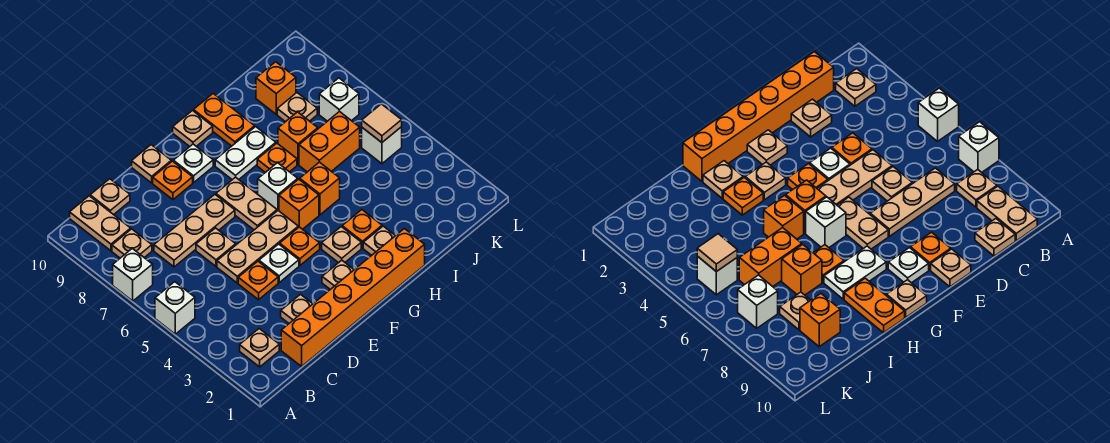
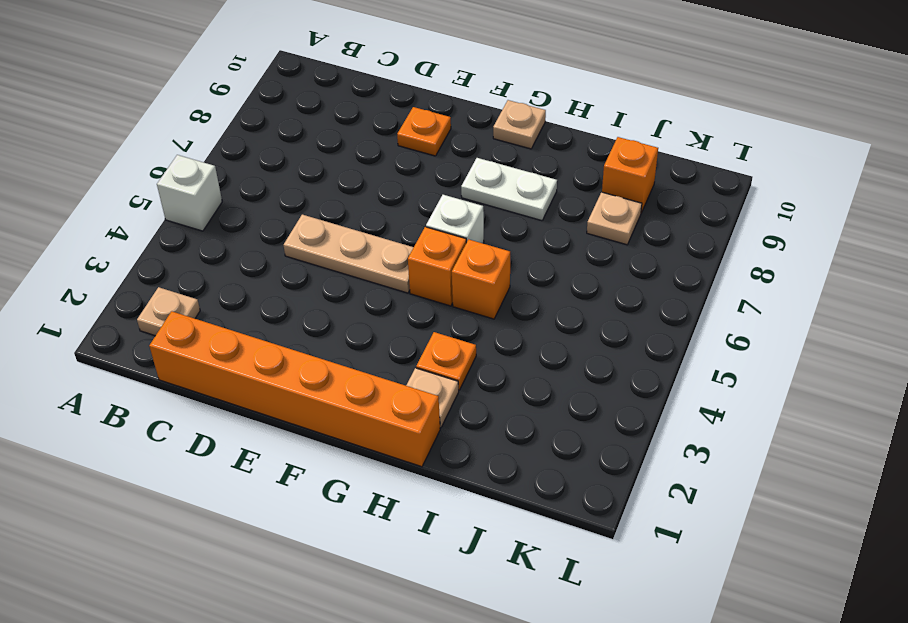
none -> white brick A7 level 1
none -> tan plate B8 level 1
none -> tan plate B9:B10 level 1
none -> tan plate C7:E7 level 1

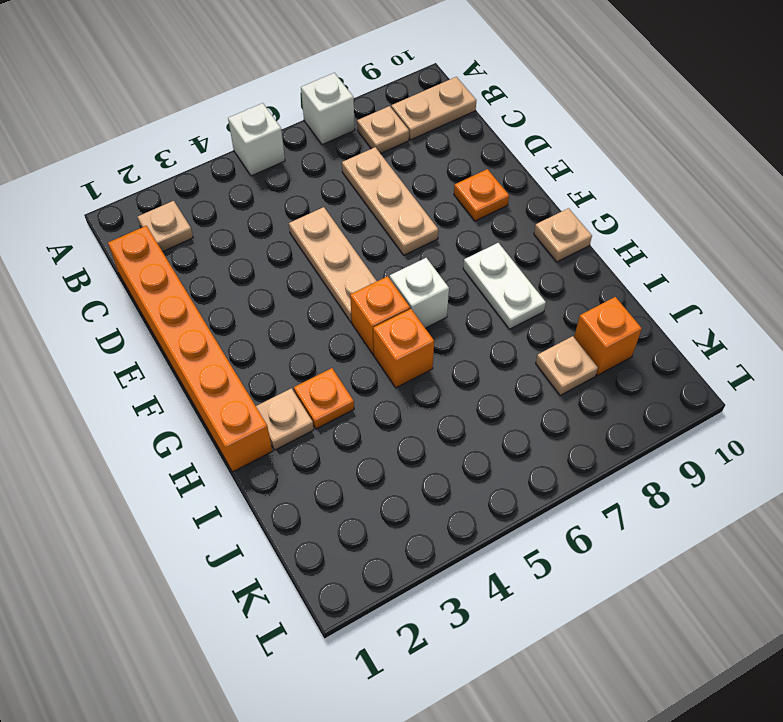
none -> tan plate C10 level 1
none -> tan plate D2 level 1
none -> orange plate D4 level 1
none -> tan plate D6 level 1

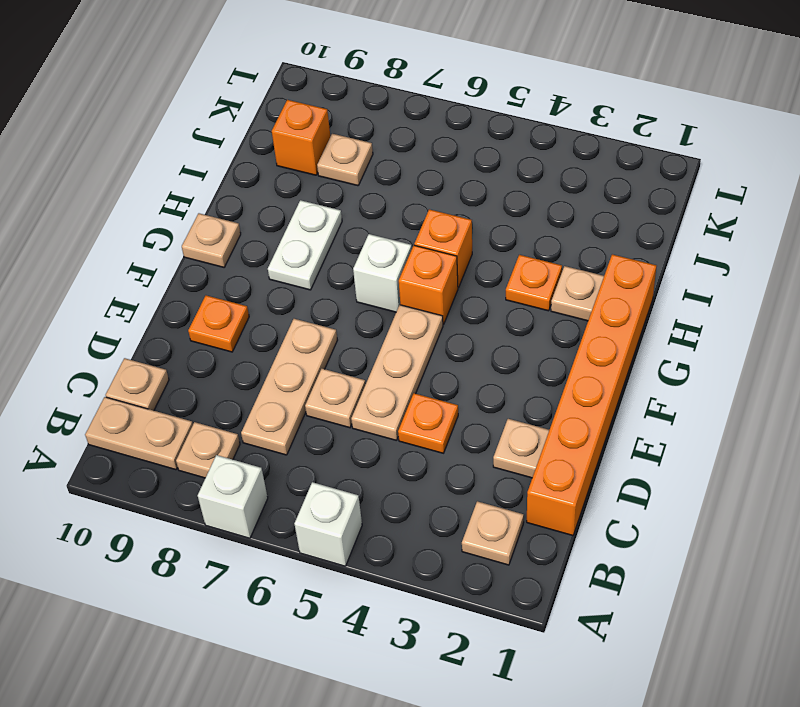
none -> white plate E4 level 1
none -> tan plate E10 level 1
none -> tan plate F2 level 1
none -> orange plate F4 level 1

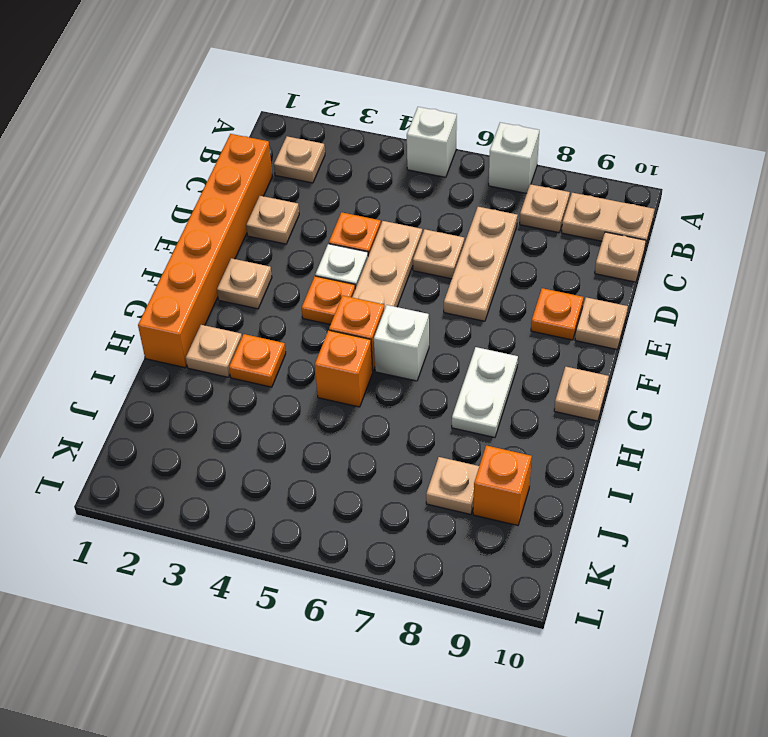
none -> tan plate F6:F7 level 1
none -> white plate F9 level 1
none -> tan plate G3 level 1
none -> orange plate H7 level 1

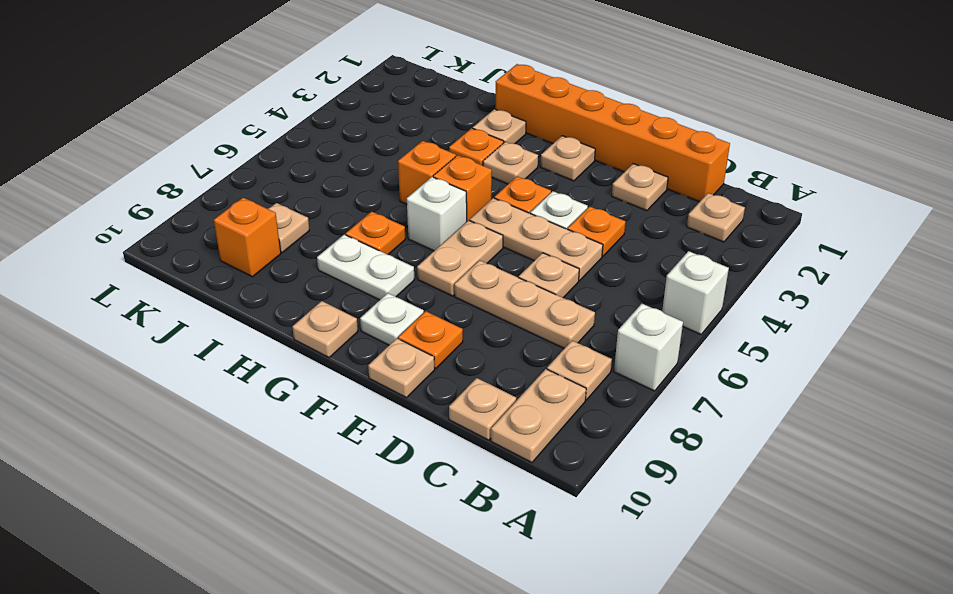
none -> orange plate H9:H10 level 1
none -> orange brick I6:J6 level 1
none -> orange brick I7 level 1
none -> white brick K5 level 1

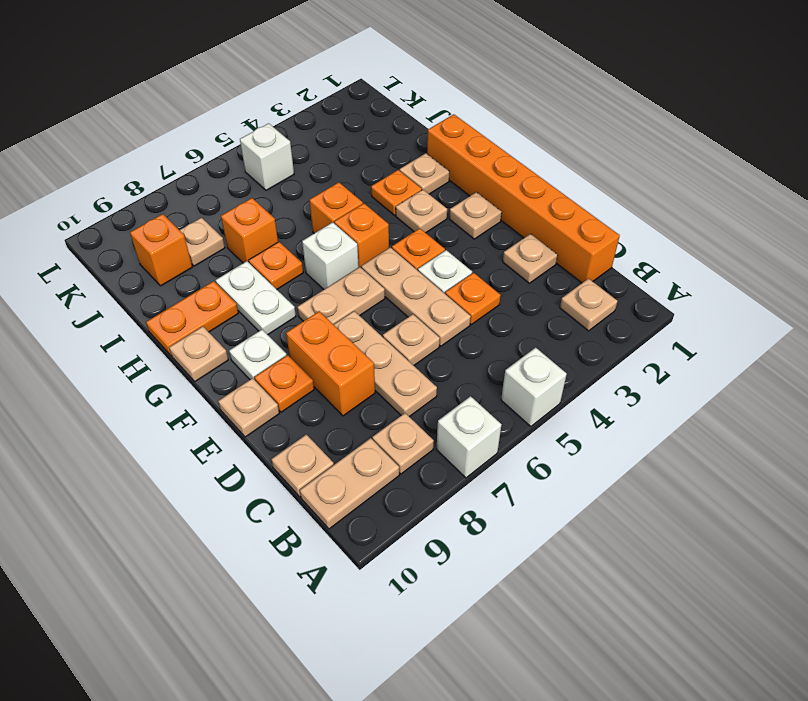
orange brick D8:E8 level 1 -> orange brick I6:J6 level 1
none -> white brick K7 level 1
none -> tan tile K5 level 2

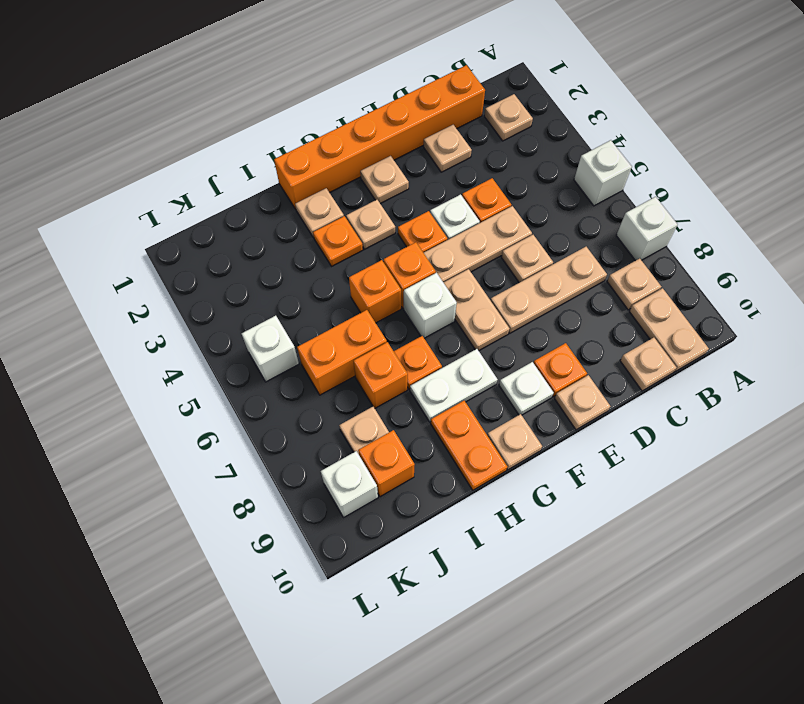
white brick K9 level 1 -> white brick K7 level 1
none -> tan tile K5 level 2

